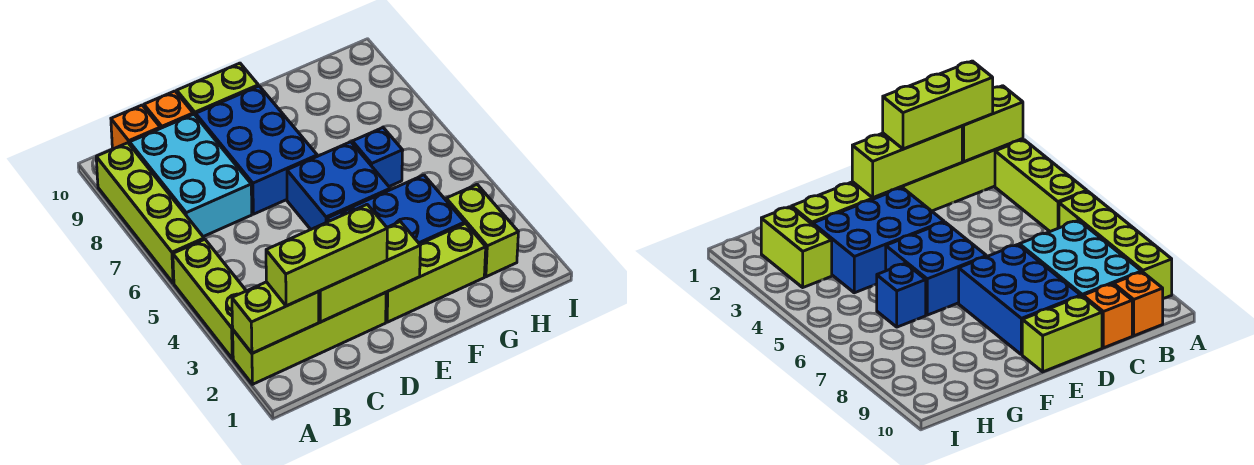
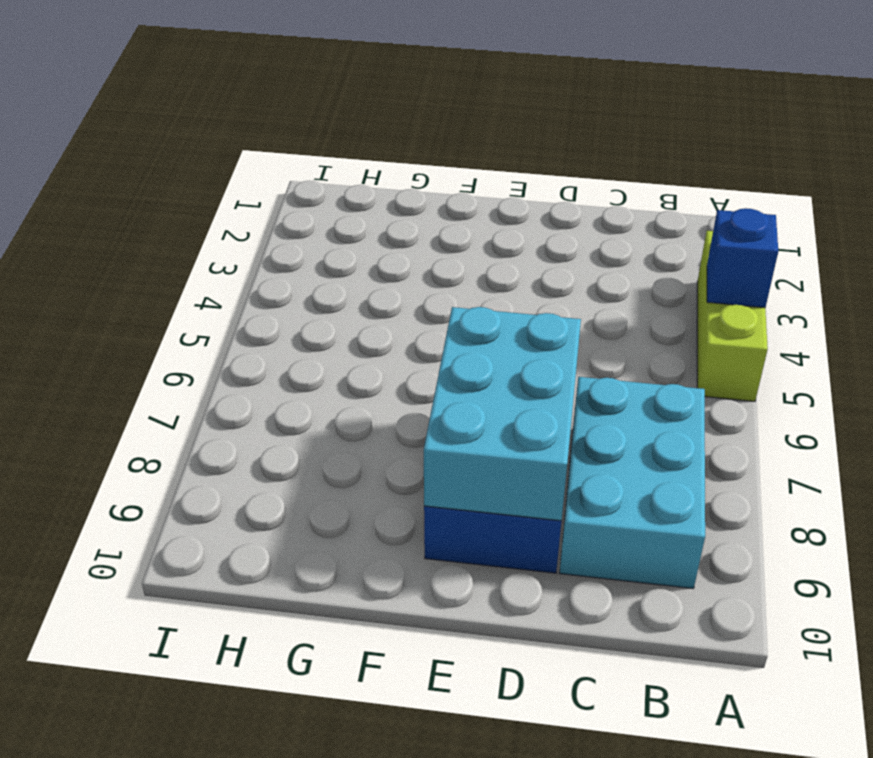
blue brick A4 level 2 -> blue brick G6 level 1
cyan brick D7:E9 level 2 -> none
none -> lime brick A2:D2 level 1
none -> lime brick A6:A9 level 1
none -> orange brick B10 level 1

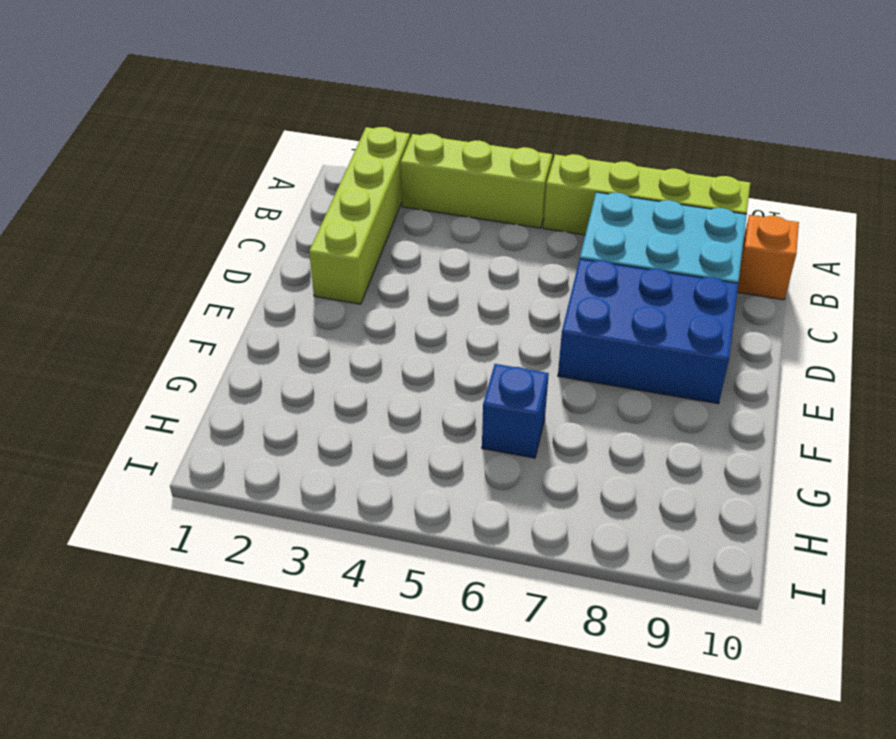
none -> orange brick C10 level 1
none -> lime brick D10:E10 level 1
none -> lime brick E2:G2 level 1

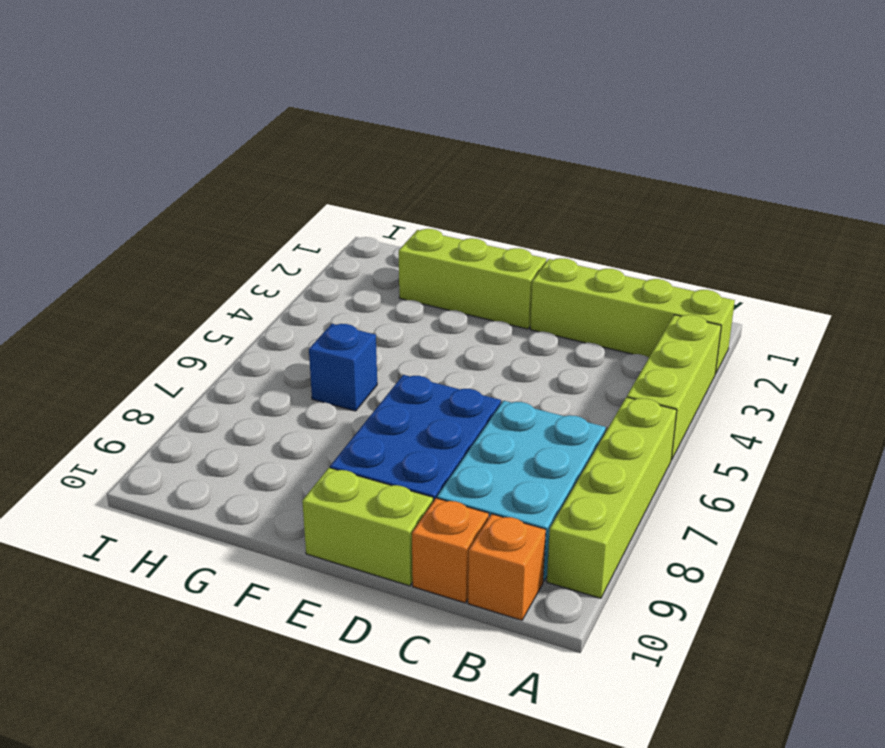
none -> blue brick E3:G4 level 1
none -> blue brick E5:F6 level 1
none -> lime brick H2:H3 level 1

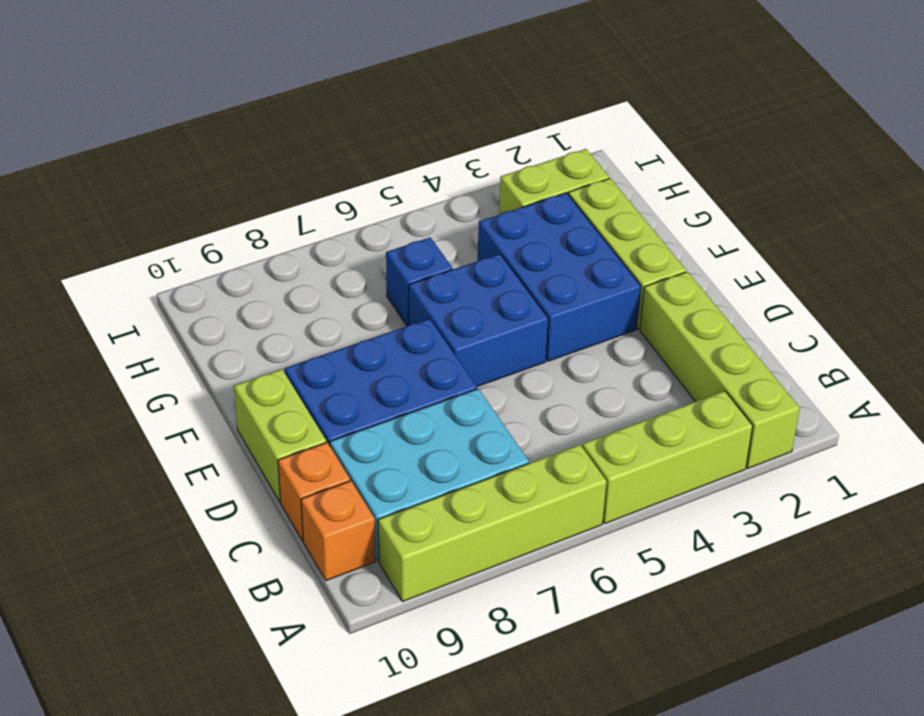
none -> lime brick A2:B2 level 2
none -> lime brick C2:E2 level 2
none -> lime brick B2:D2 level 3

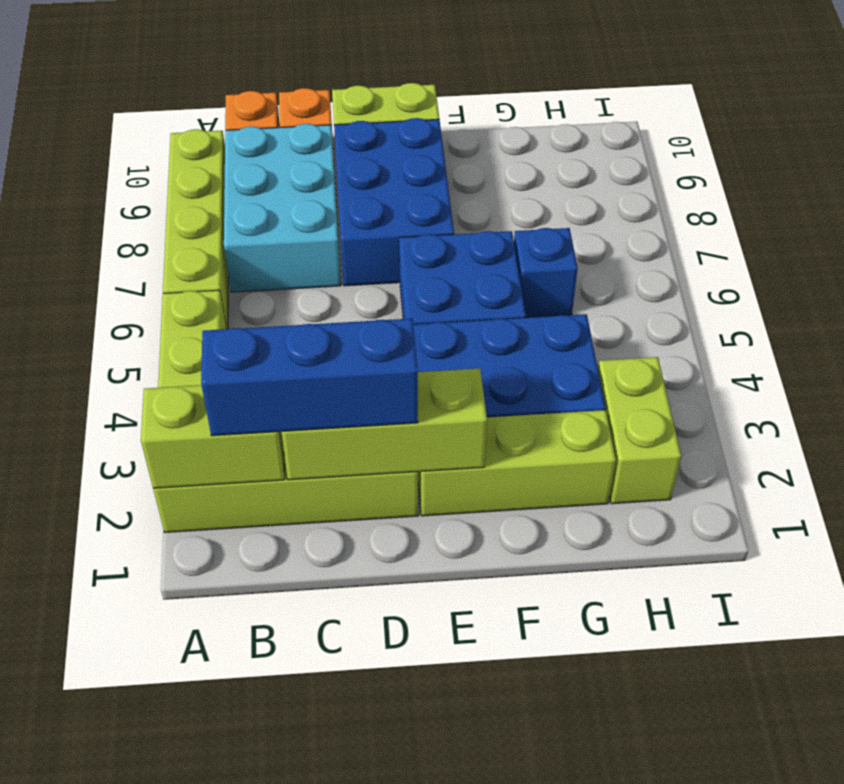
blue brick B2:D2 level 3 -> lime brick B2:D2 level 3

